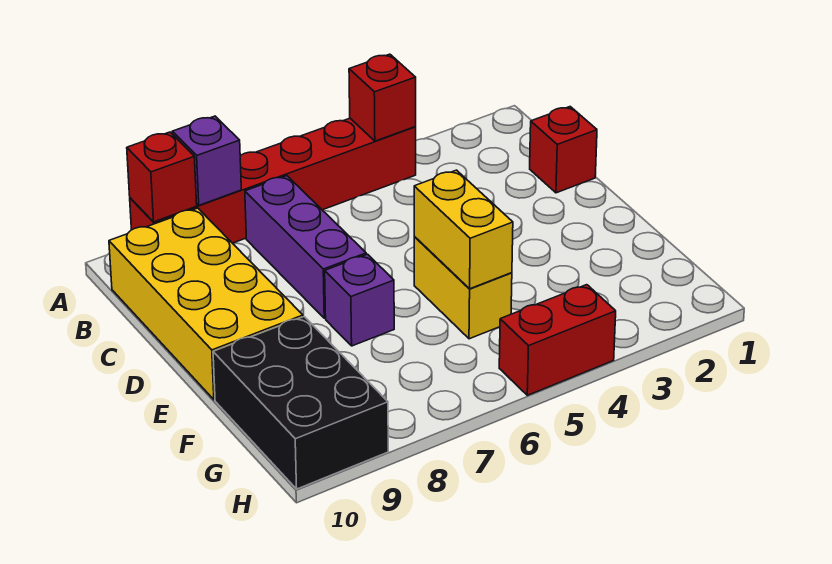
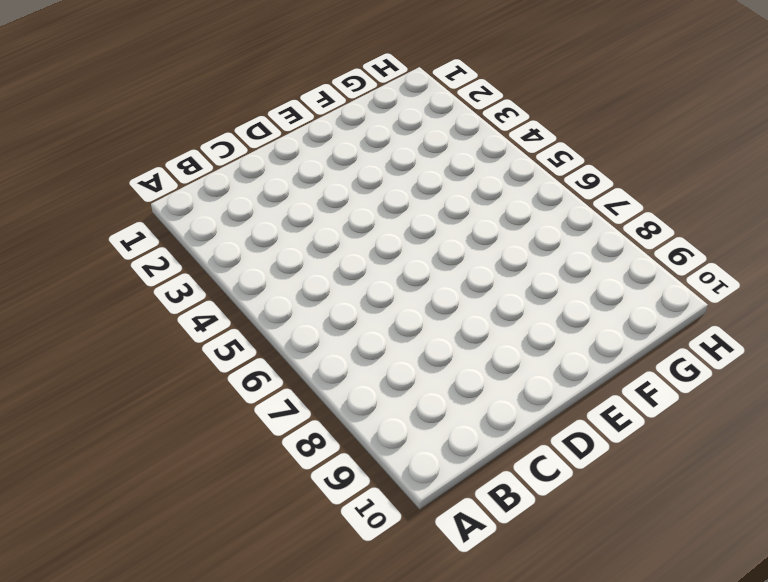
none -> red brick A4:A9 level 1
none -> purple brick B7:D7 level 1
none -> yellow brick B9:E10 level 1

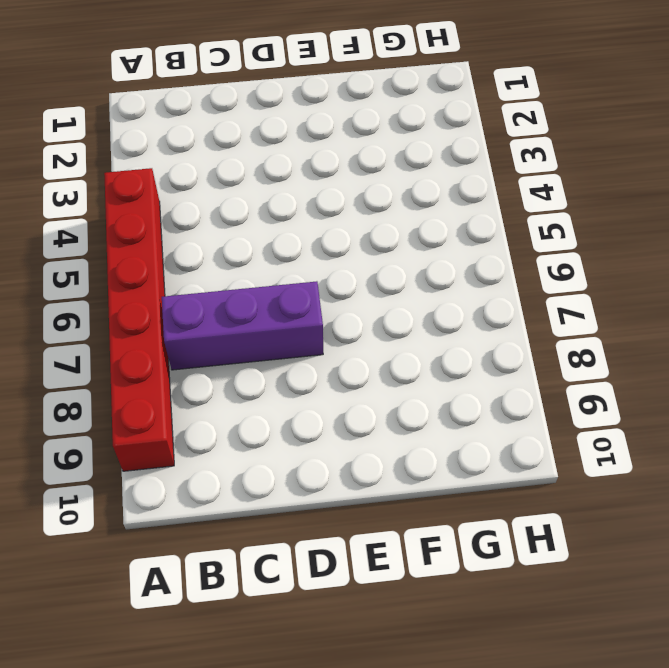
none -> yellow brick B9:E10 level 1
none -> red brick C1 level 1
none -> yellow brick E5:F5 level 1

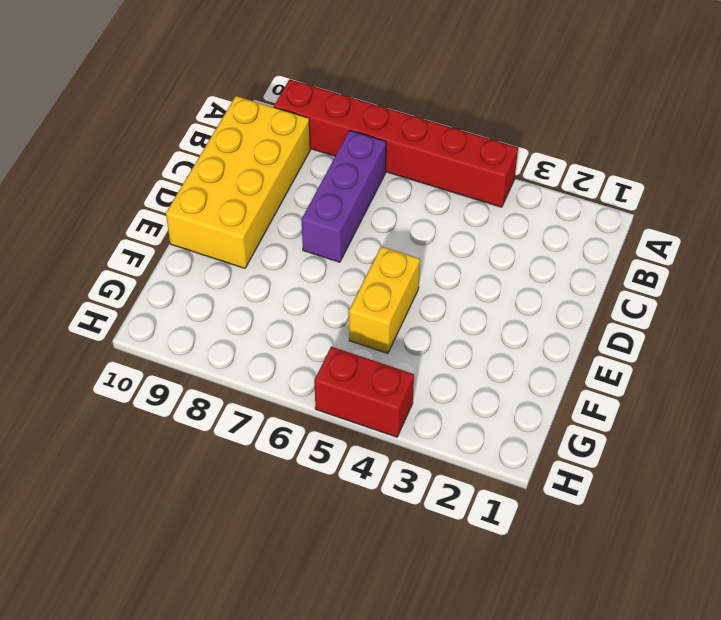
none -> red brick C1 level 1
none -> purple brick E7 level 1
none -> black brick F9:H10 level 1

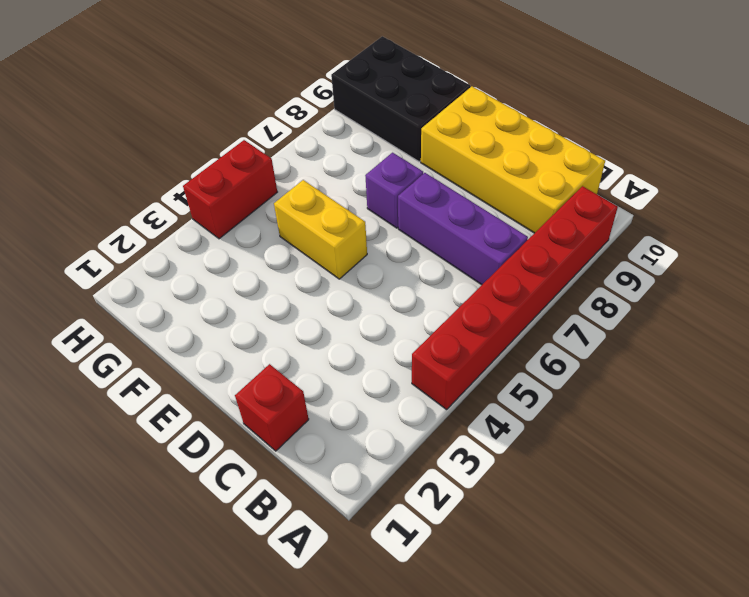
none -> red brick A4 level 2
none -> purple brick A8 level 2
none -> red brick A9 level 2

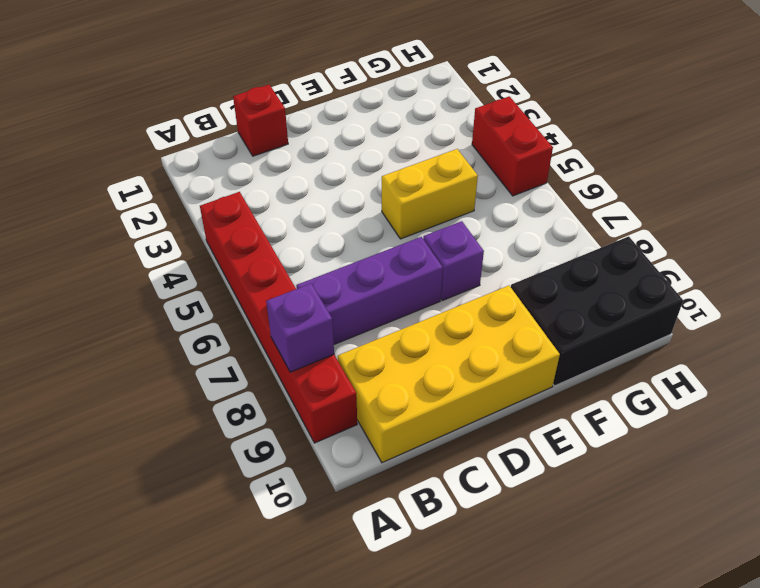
none -> red brick A4 level 2
none -> red brick A9 level 2
none -> yellow brick E5:F5 level 2

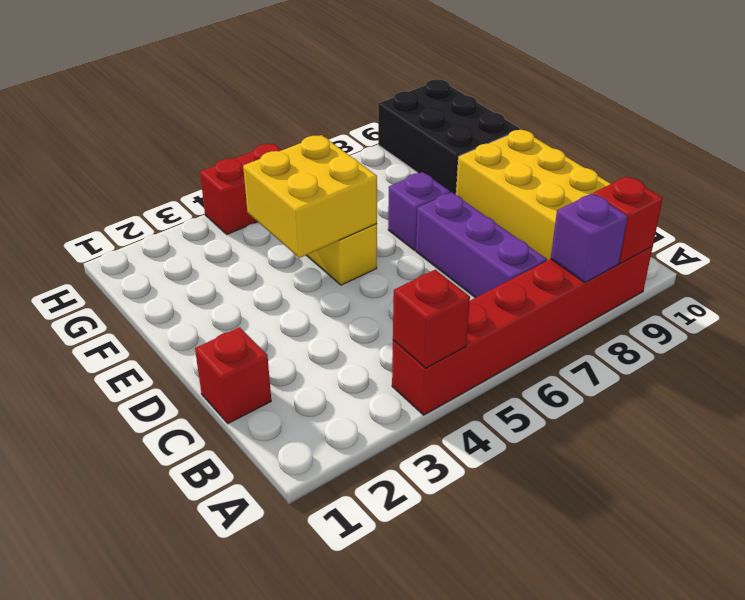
yellow brick E4:F5 level 2 -> yellow brick E5:F5 level 2

